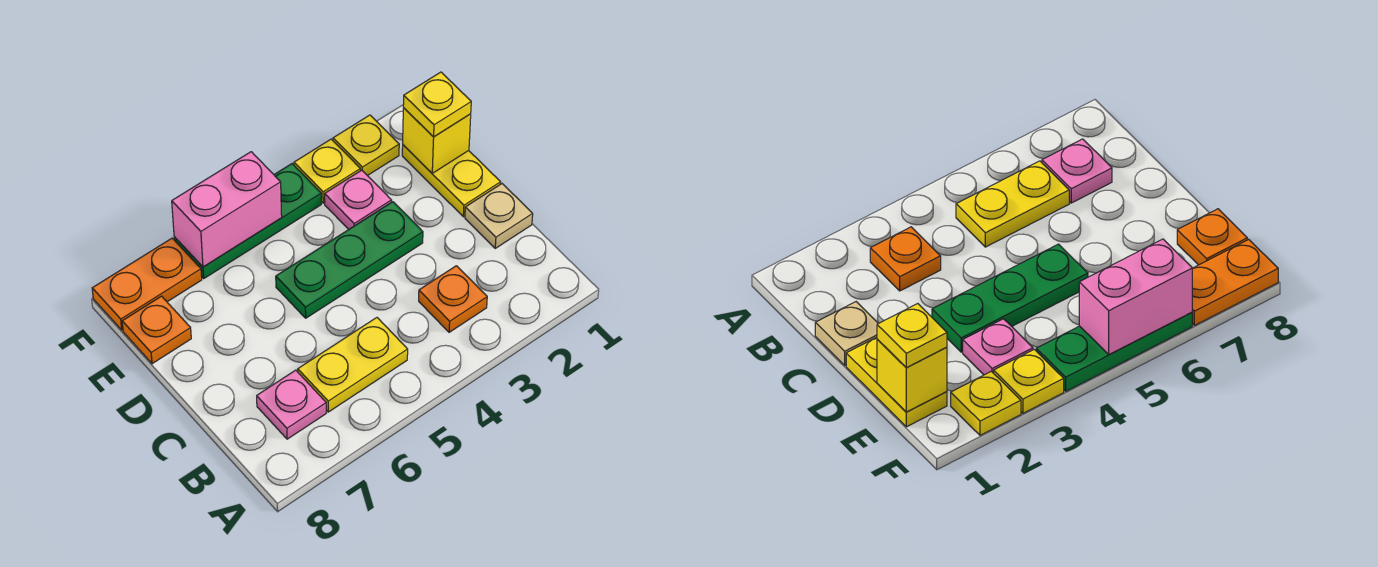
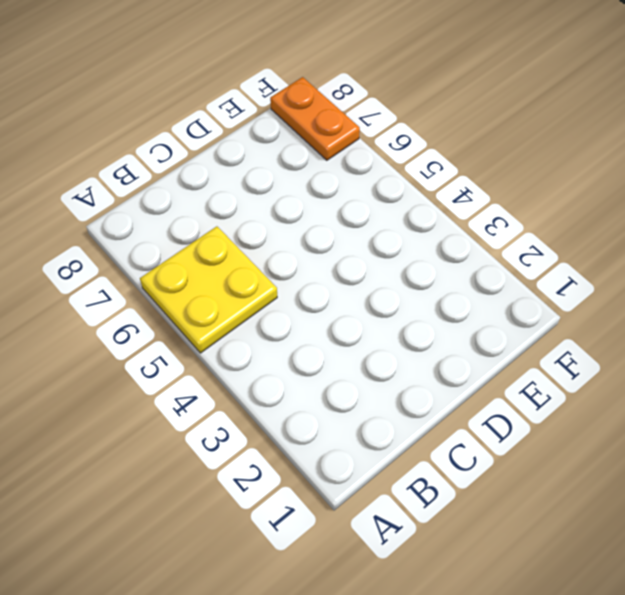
yellow plate A5:B6 level 1 -> yellow plate B5:B6 level 1
none -> orange plate B3 level 1
none -> pink plate B7 level 1
none -> tan plate C1 level 1

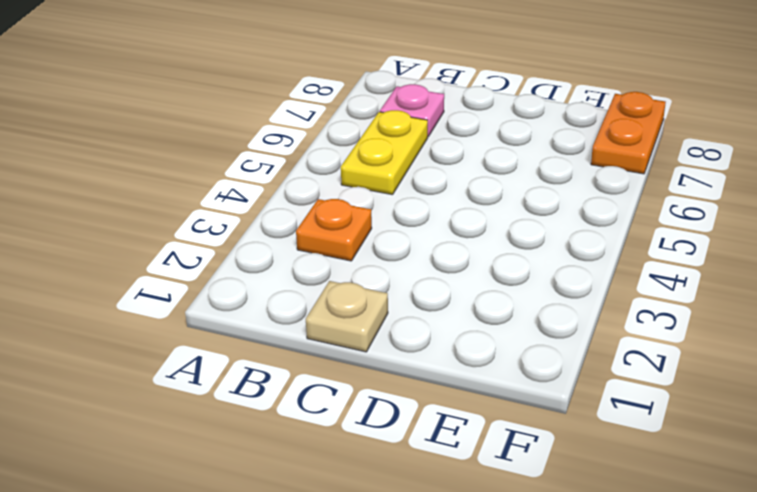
none -> yellow plate D1:E1 level 1
none -> green plate D3:D5 level 1
none -> pink plate E3 level 1

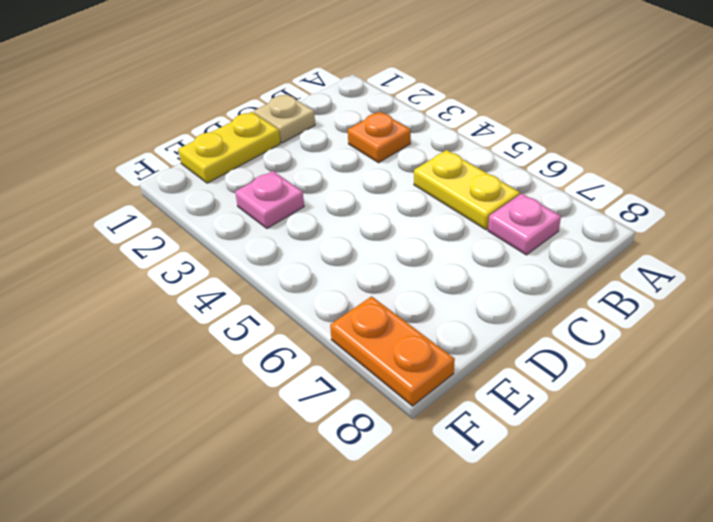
none -> green plate D3:D5 level 1
none -> orange plate E8 level 1
none -> yellow plate F2 level 1

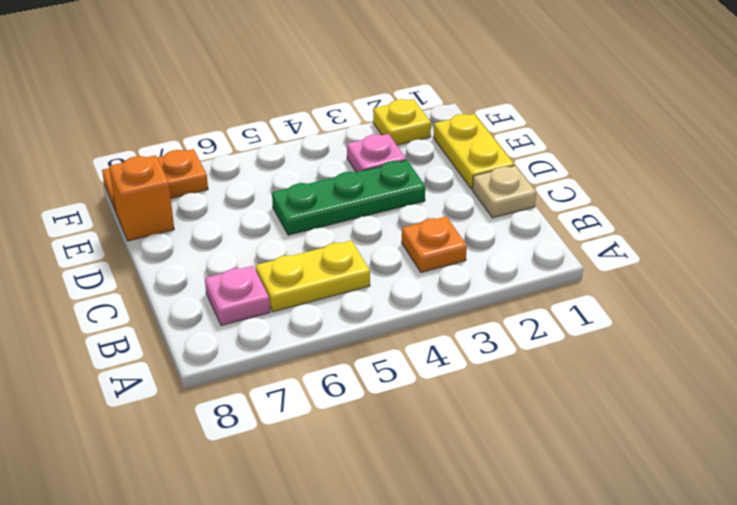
orange brick E8 level 1 -> orange plate E8 level 1
none -> yellow plate F3 level 1
none -> green plate F4:F6 level 1
none -> yellow brick E1 level 2

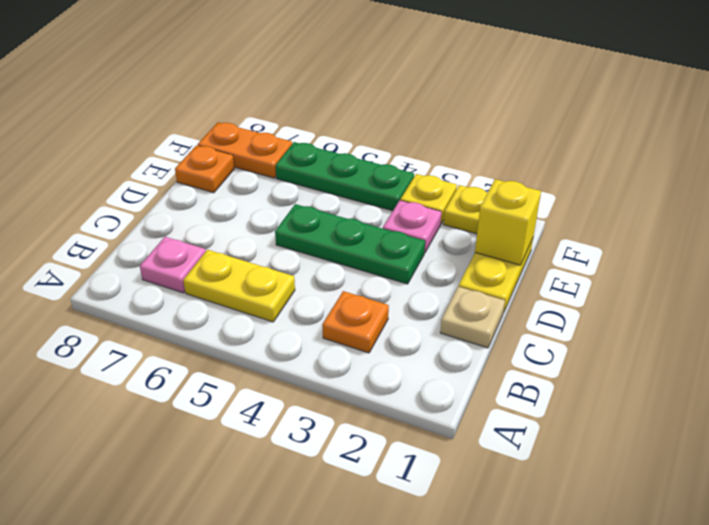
none -> pink brick F5:F6 level 2
none -> yellow plate E1 level 3

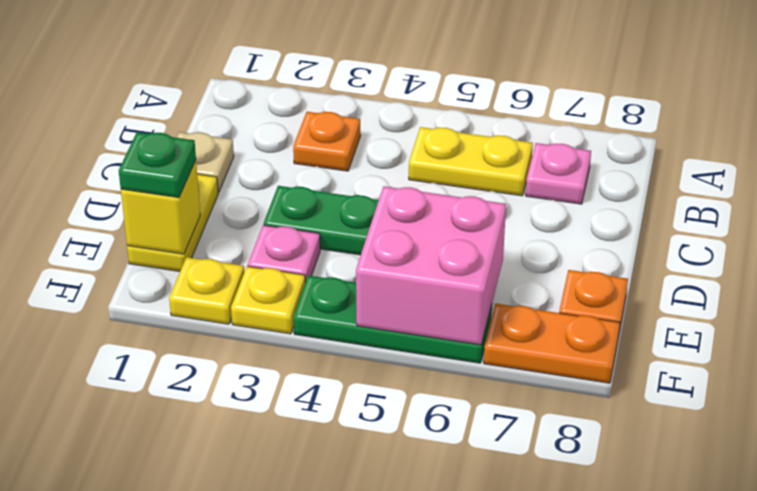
green plate E1 level 3 -> yellow plate E1 level 3
pink brick E5:F6 level 2 -> pink brick F5:F6 level 2

